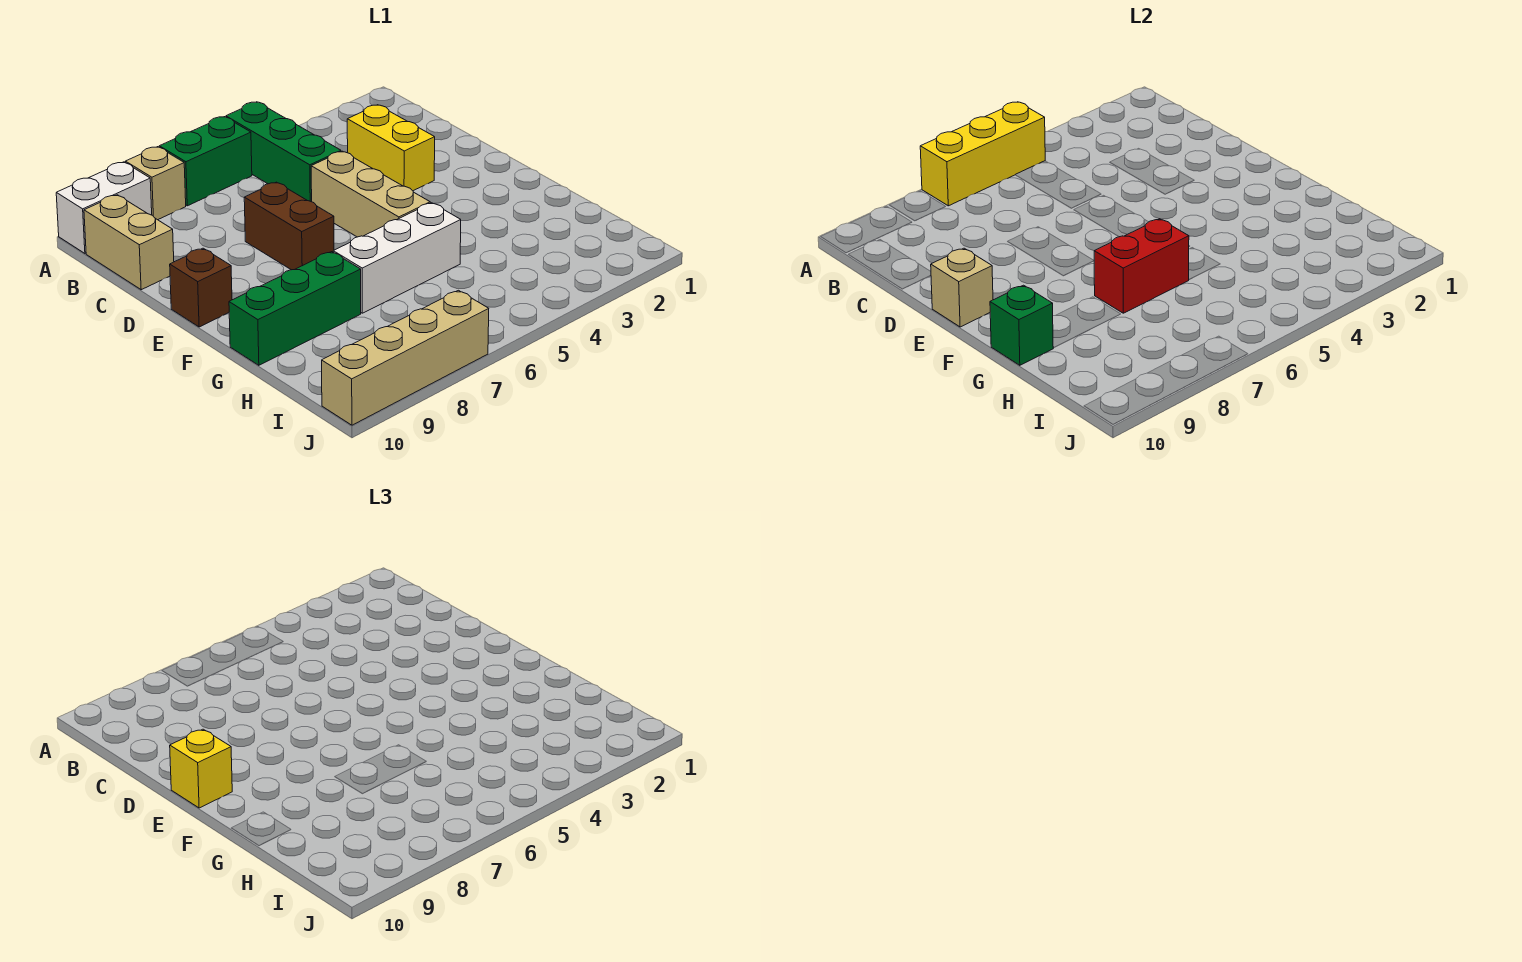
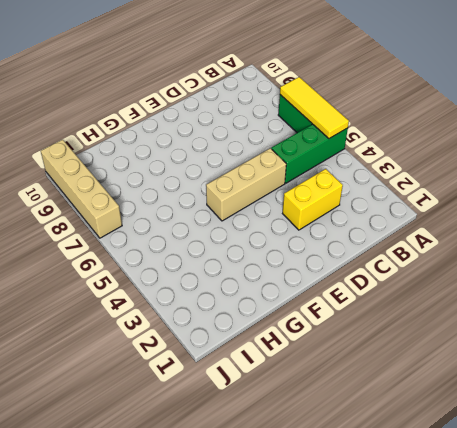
yellow tile A5:A7 level 2 -> yellow brick A5:A7 level 2
none -> tan brick A8 level 1
none -> white brick A9:A10 level 1
none -> tan brick B10:C10 level 1

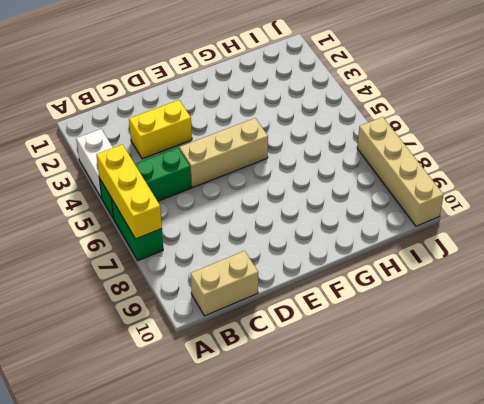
white brick A3:A4 level 1 -> white brick A9:A10 level 1
none -> tan brick A8 level 1
none -> brown brick D7:E7 level 1
none -> brown brick E10 level 1

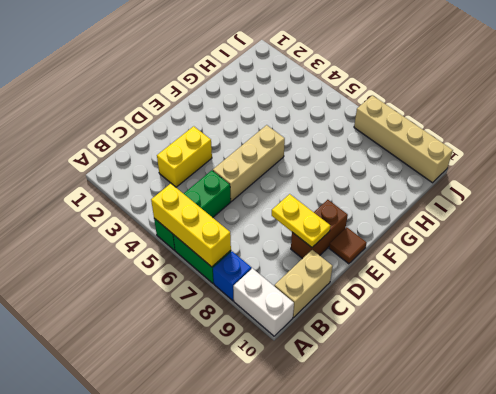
blue brick A8 level 1 -> tan brick A8 level 1
yellow plate D8:D9 level 2 -> none
brown brick D9:E9 level 1 -> brown brick D7:E7 level 1
brown tile E10 level 1 -> brown brick E10 level 1
none -> white brick G5:G7 level 1
none -> green brick G8:G10 level 1
none -> tan brick E10 level 2

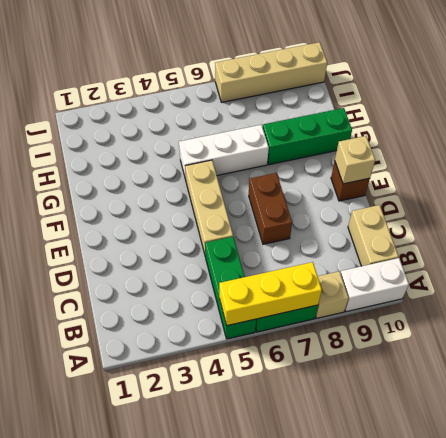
none -> yellow brick C3:D3 level 1
none -> red brick G6:G7 level 2
none -> green brick G10 level 2

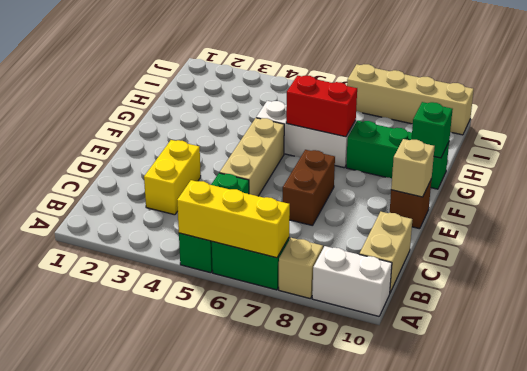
none -> yellow brick E10 level 3

